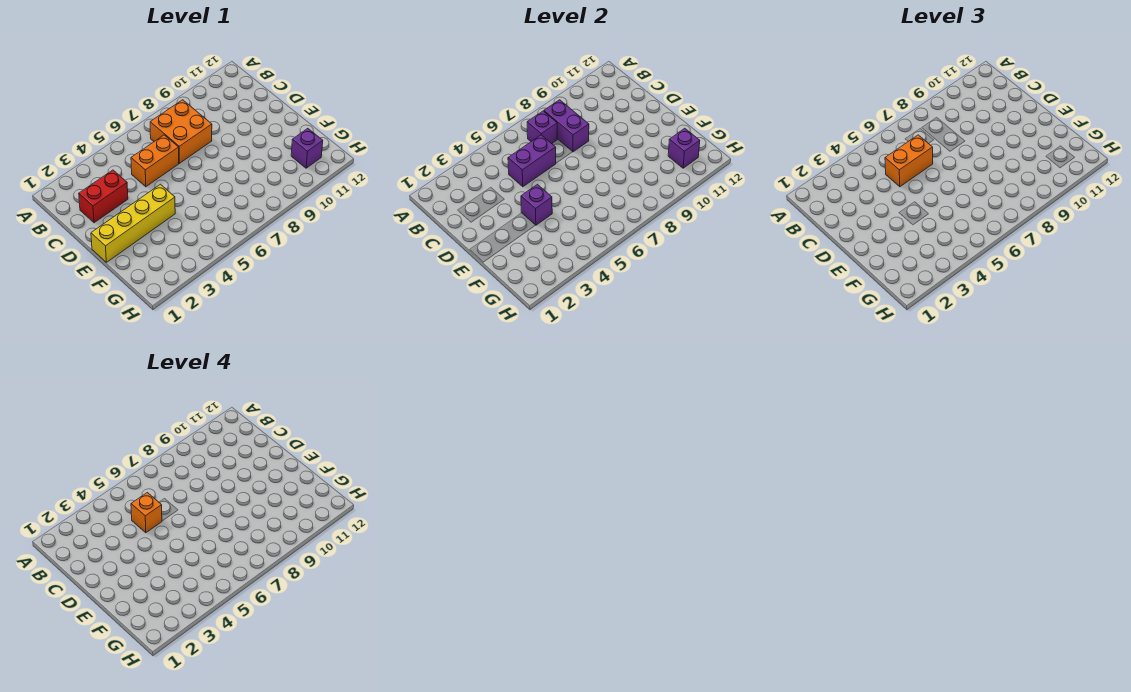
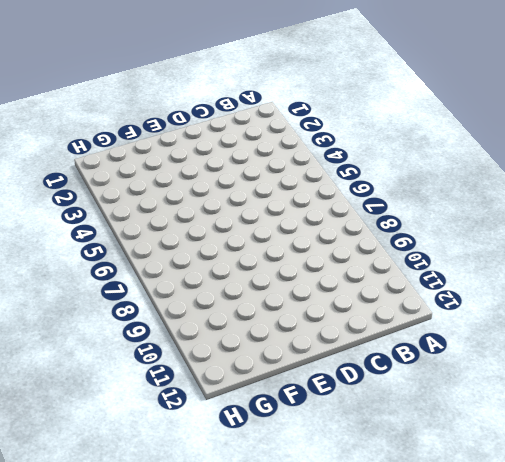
none -> orange brick B7:C8 level 1
none -> red brick C2:C3 level 1
none -> orange brick C5:C6 level 1

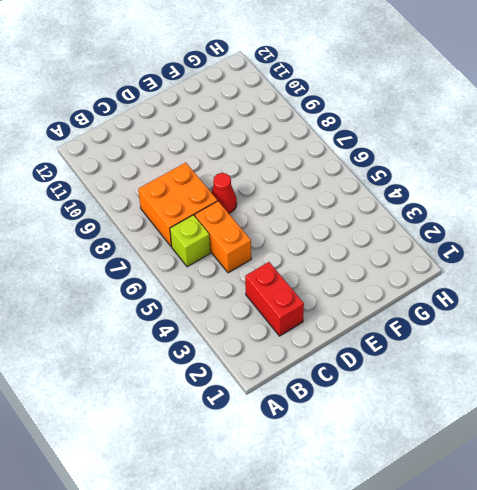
lime brick B6 level 1 -> none
red cone D7 level 1 -> none
none -> yellow brick E1:E4 level 1
none -> purple brick G11 level 1
none -> purple brick B7 level 2

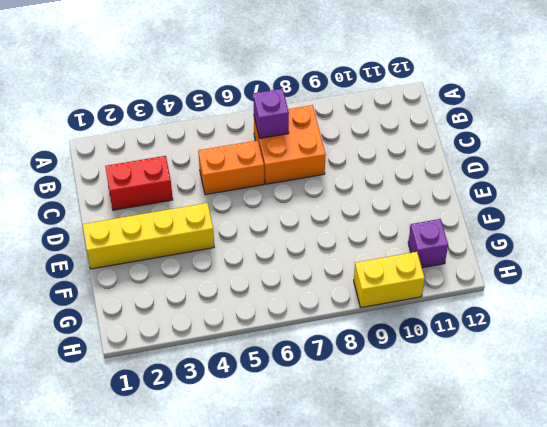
yellow brick H9:H10 level 1 -> none
none -> purple brick B8:C8 level 2
none -> purple brick C5:C6 level 2
none -> purple brick E4 level 2

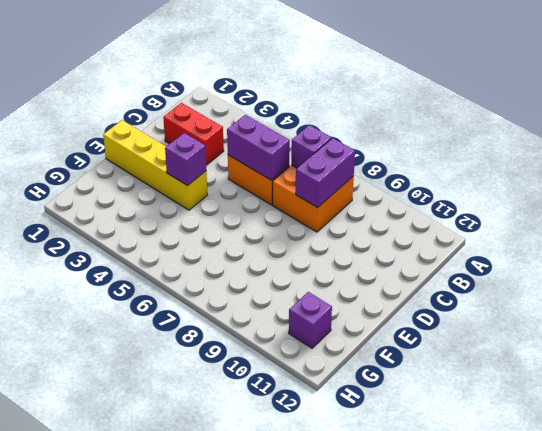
none -> purple brick G11 level 2
none -> orange brick C5:C6 level 3
none -> orange brick C5 level 4

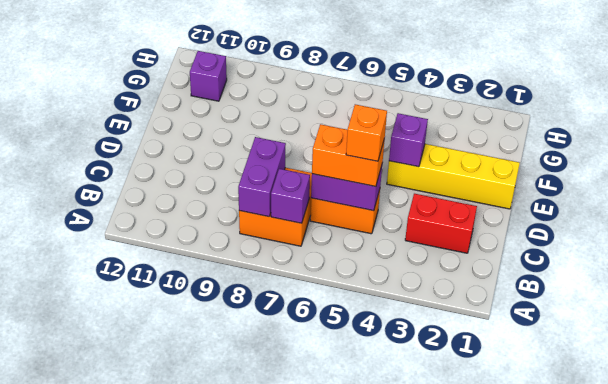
none -> purple brick G11 level 2

